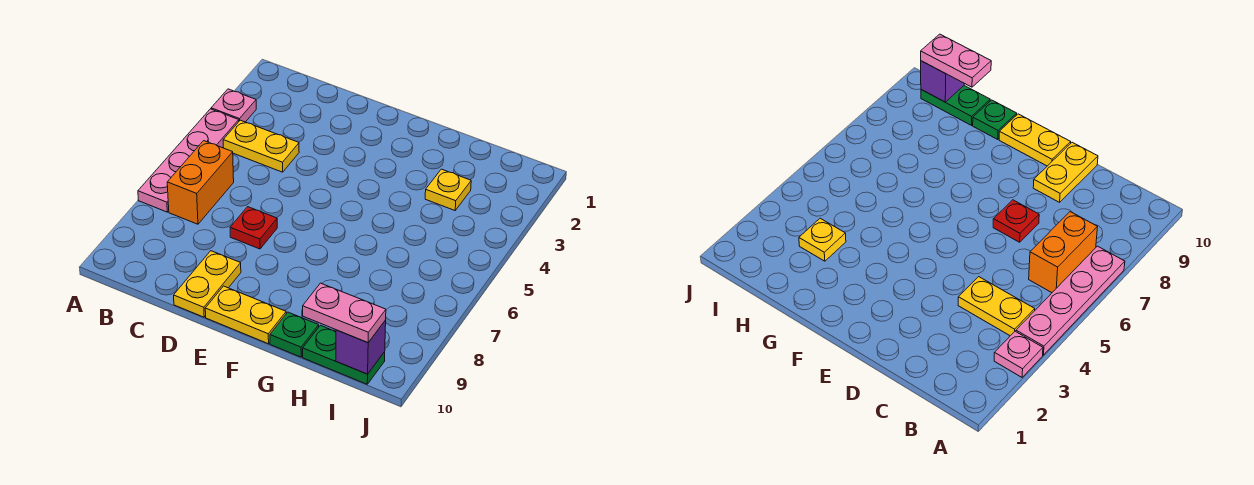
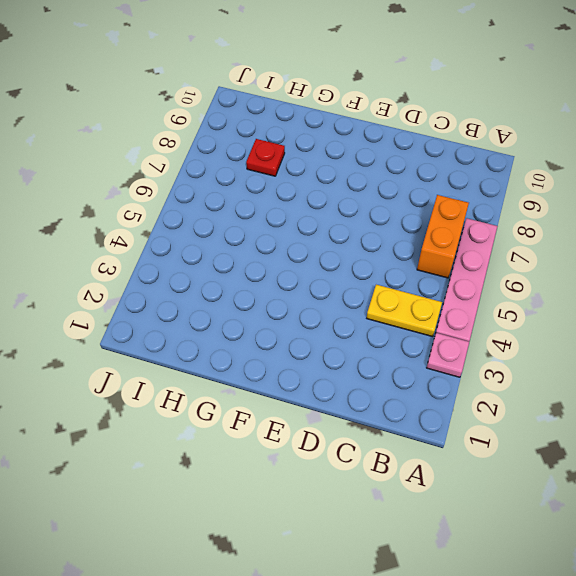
red plate H8 level 1 -> red plate D7 level 1
none -> yellow plate D9:D10 level 1
none -> yellow plate E10:F10 level 1
none -> green plate G10 level 1

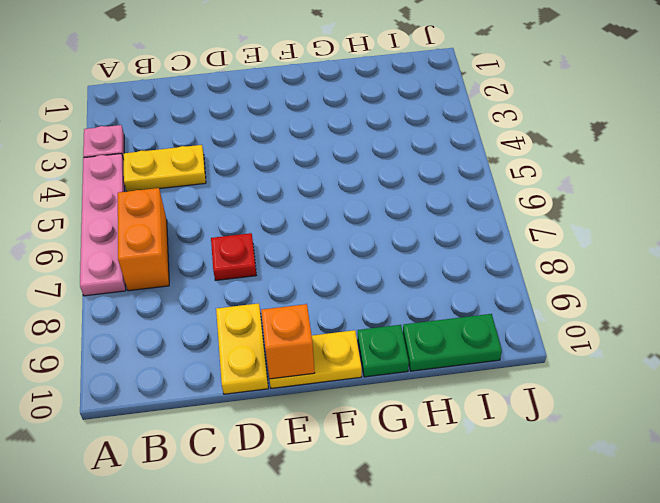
orange brick E10 level 2 -> none
none -> yellow plate H3 level 1
none -> purple brick I10 level 2
none -> pink plate H10:I10 level 3

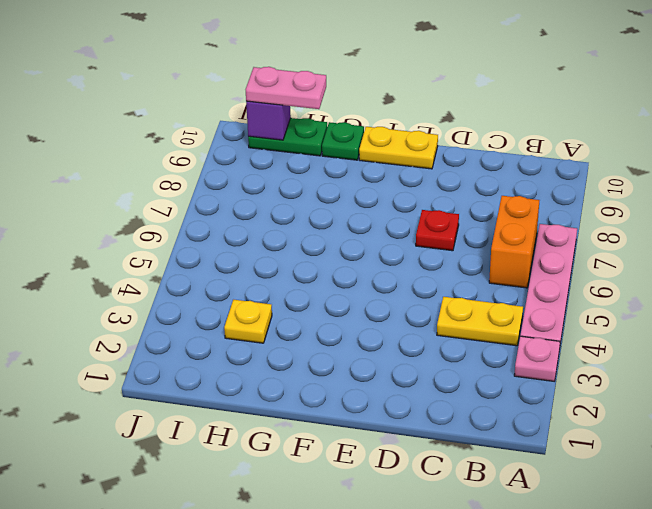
none -> yellow plate D9:D10 level 1

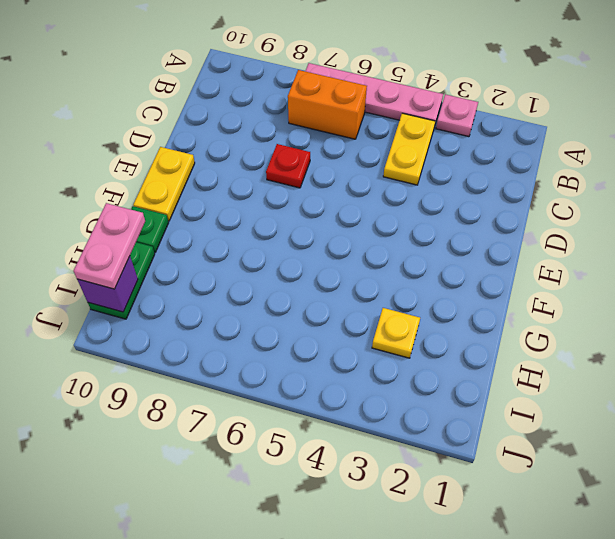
none -> yellow plate D9:D10 level 1

